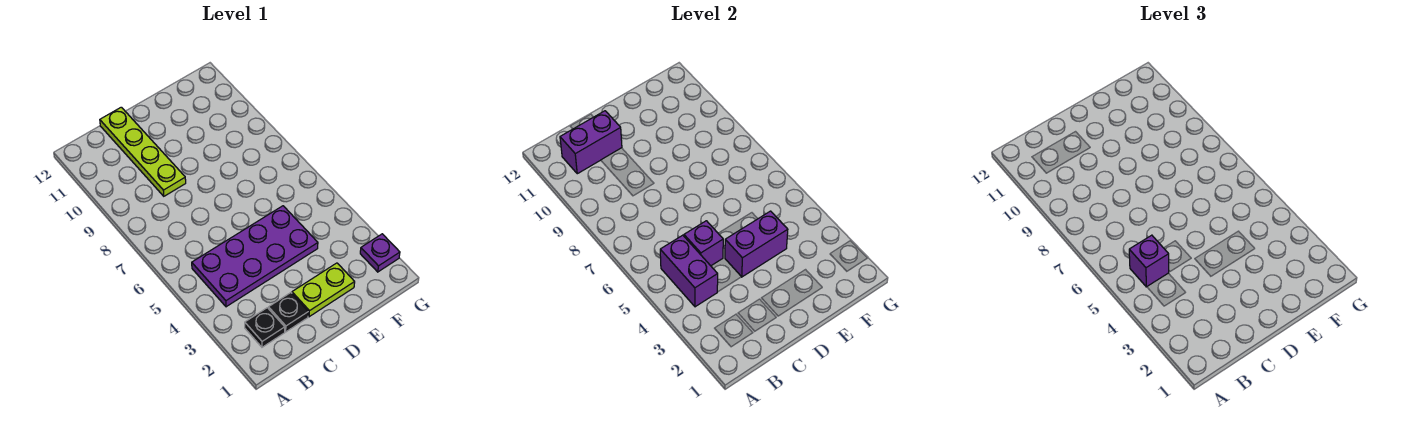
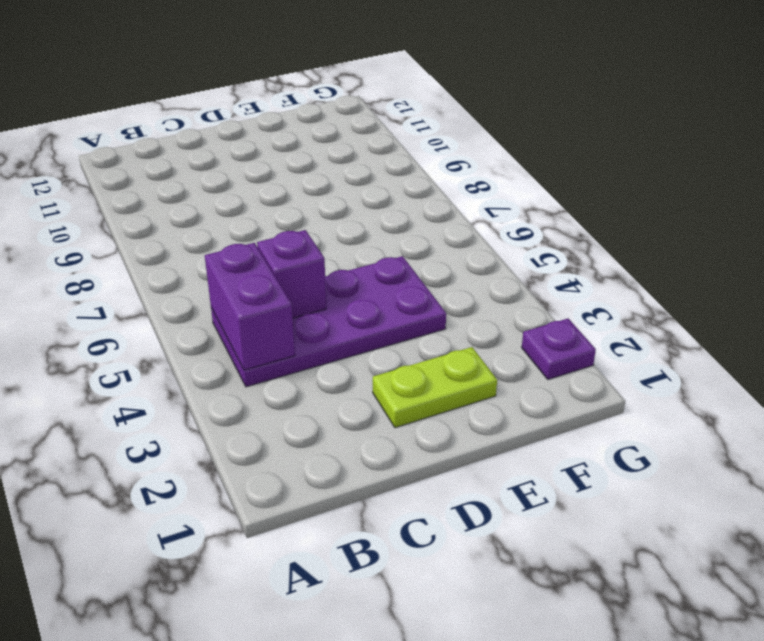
none -> black plate B2 level 1
none -> black plate C2 level 1

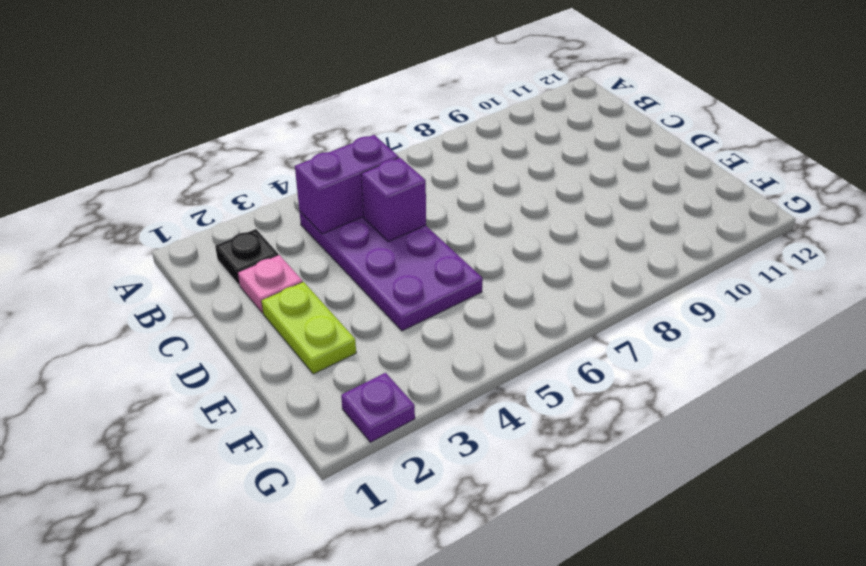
pink plate C2 level 1 -> black plate C2 level 1
none -> lime plate C9:C12 level 1
none -> purple brick B11:C11 level 2

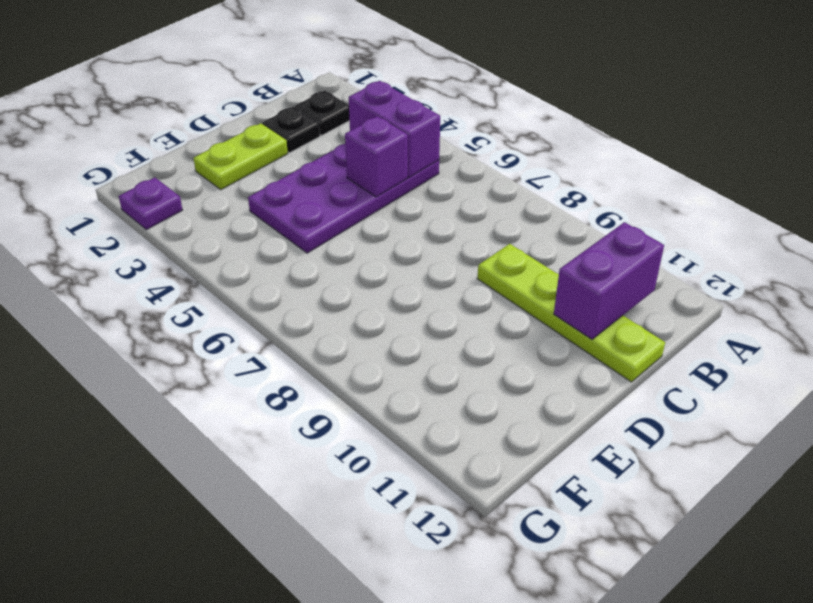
none -> purple brick D4:E4 level 2
none -> purple brick B5 level 3

